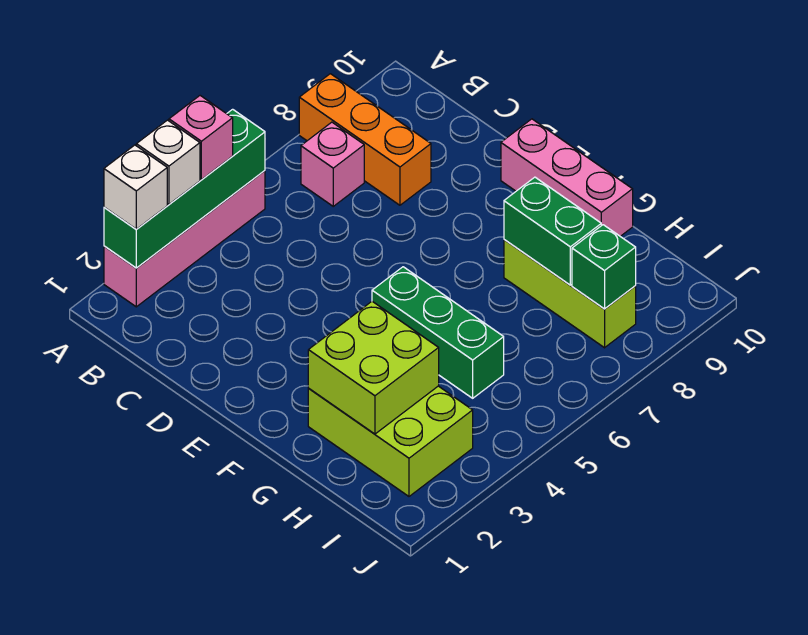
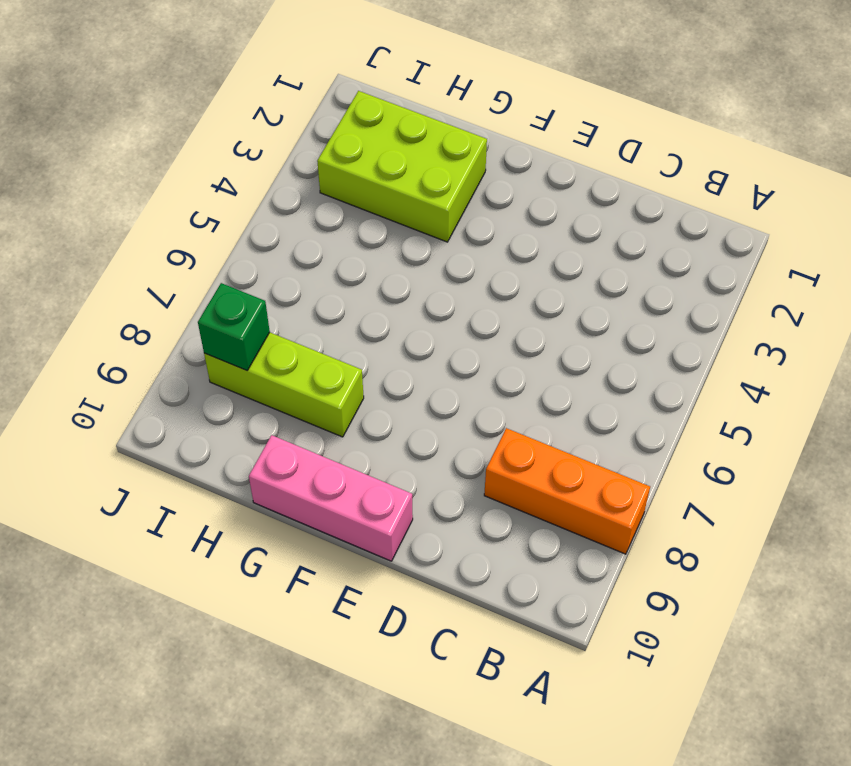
none -> pink brick A2:A5 level 1
none -> pink brick B7 level 1
none -> green brick F5:H5 level 1

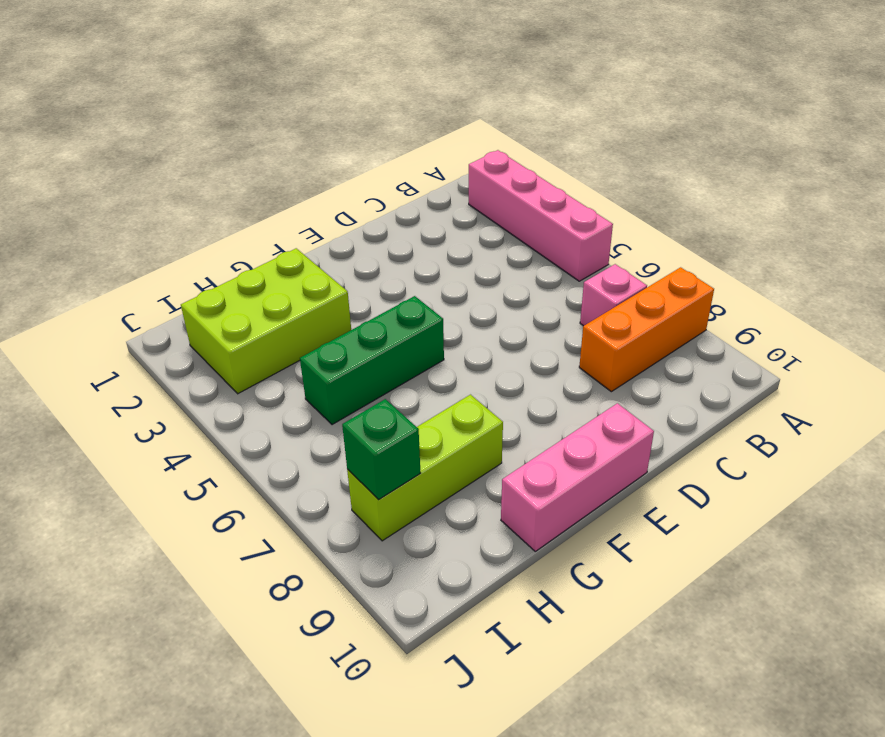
none -> green brick A2:A5 level 2
none -> lime brick G2:H3 level 2
none -> green brick G8:H8 level 2

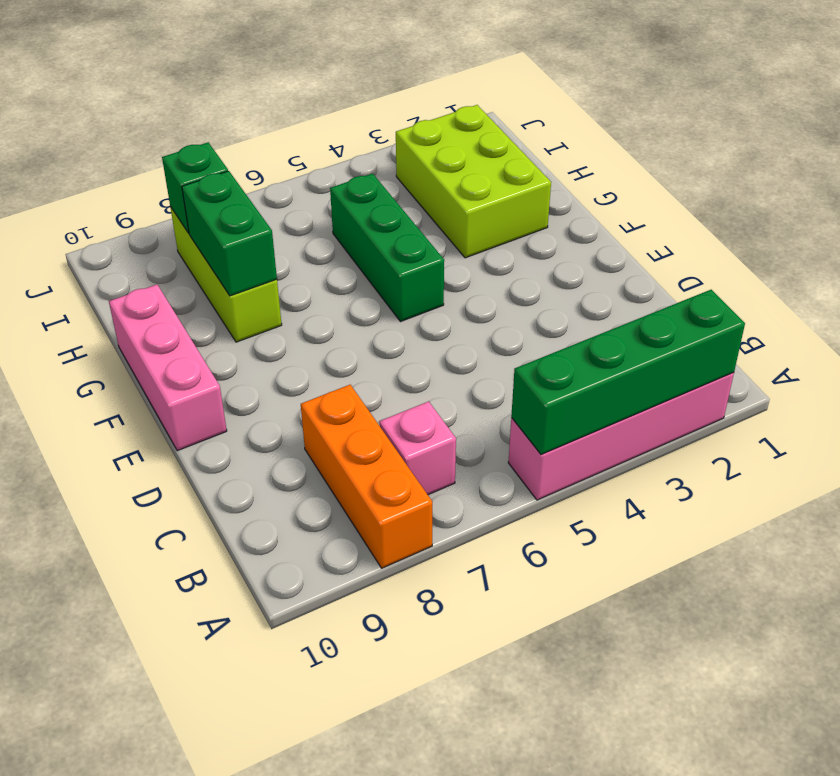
none -> lime brick G2:H3 level 2
none -> white brick A2 level 3
none -> white brick A3 level 3

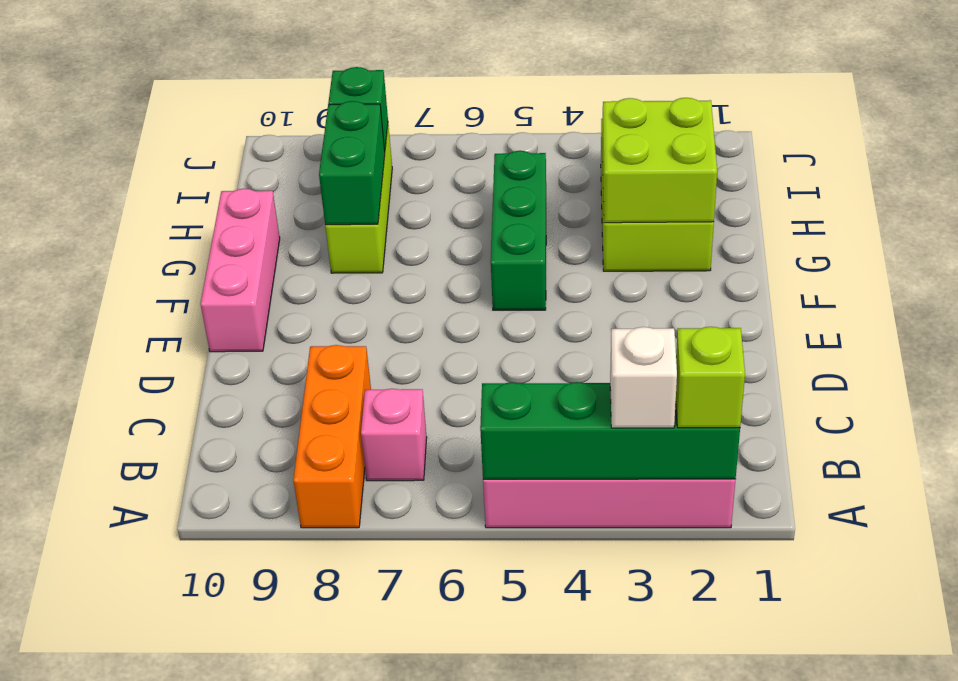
lime brick A2 level 3 -> white brick A2 level 3
none -> pink brick A4 level 3

